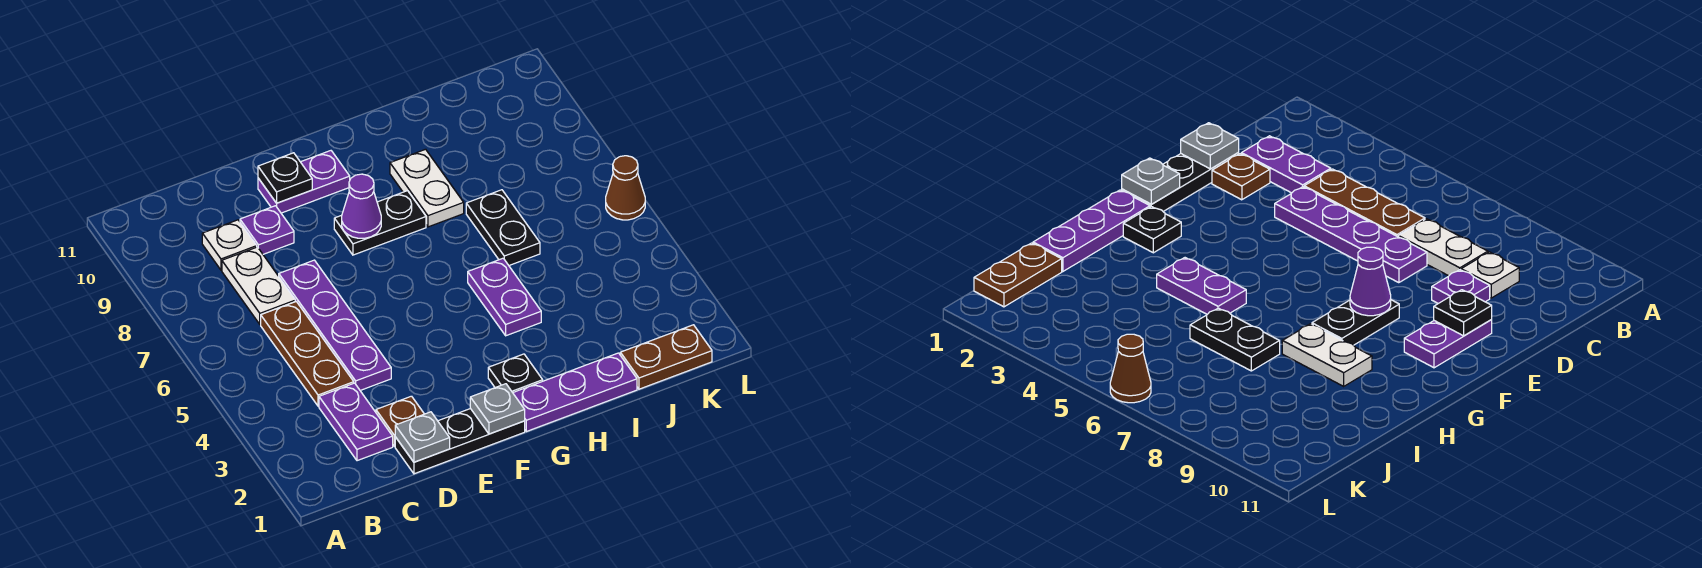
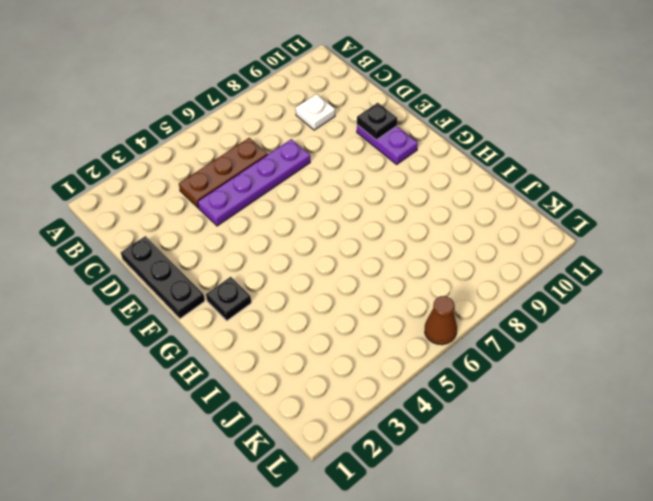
none -> purple plate C2:C3 level 1
none -> white plate C7:C8 level 1
none -> brown plate D2 level 1

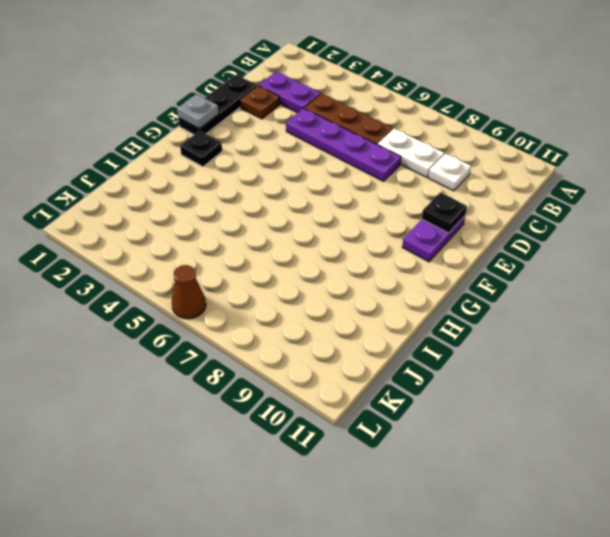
none -> purple plate D9 level 1
none -> black plate F8:G8 level 1
none -> purple plate G1:I1 level 1

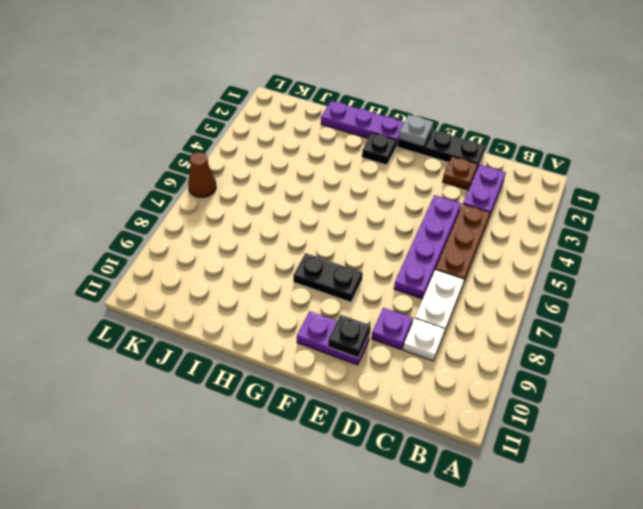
none -> purple plate H4:H5 level 1
none -> white plate H8:H9 level 1
none -> black plate I6:I7 level 1

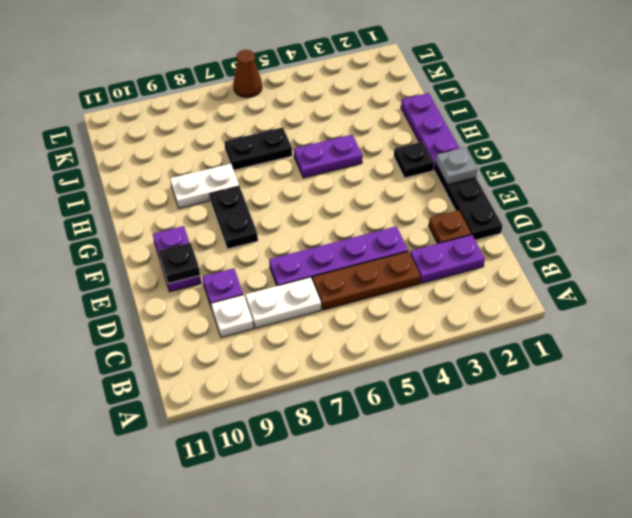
none -> brown plate J1:K1 level 1
none -> grey plate D1 level 2
none -> purple cone F8 level 2

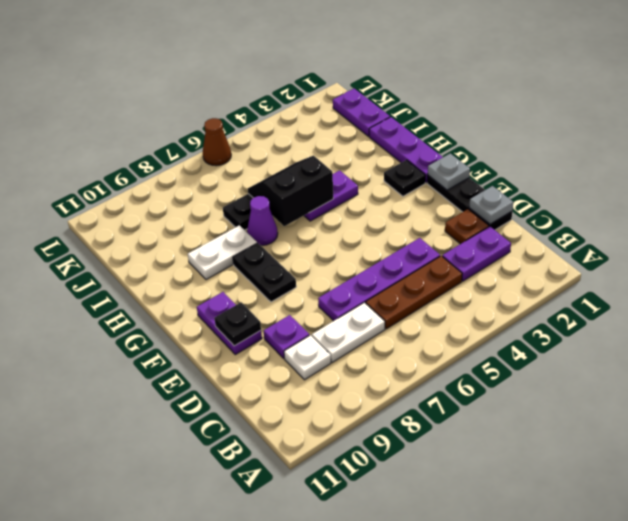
black slope H5:I6 level 2 top H -> none
purple cone H7 level 1 -> purple cone F8 level 2
purple plate J1:K1 level 1 -> brown plate J1:K1 level 1

